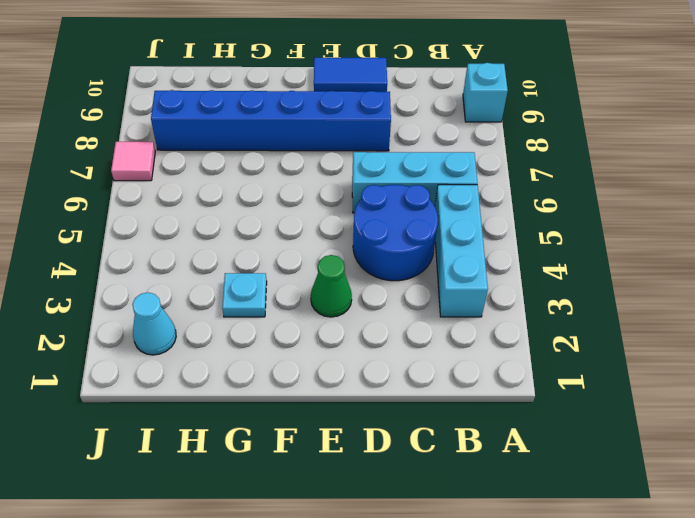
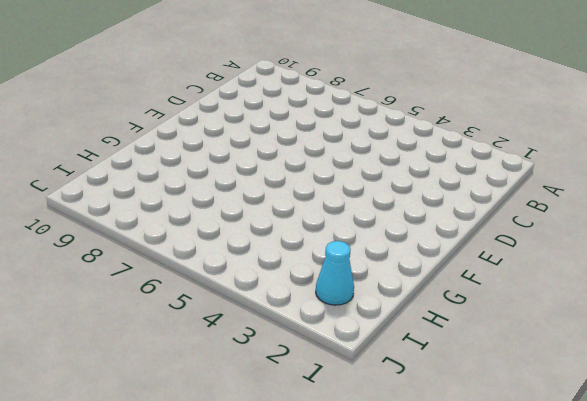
none -> cyan brick A9 level 1
none -> cyan brick B3:B5 level 1

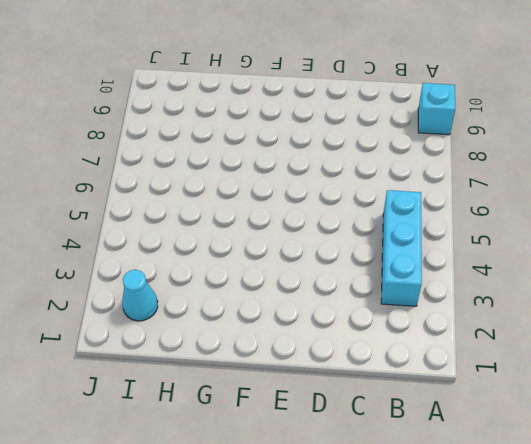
none -> cyan brick B6:D6 level 1
none -> blue round brick C4:D5 level 1

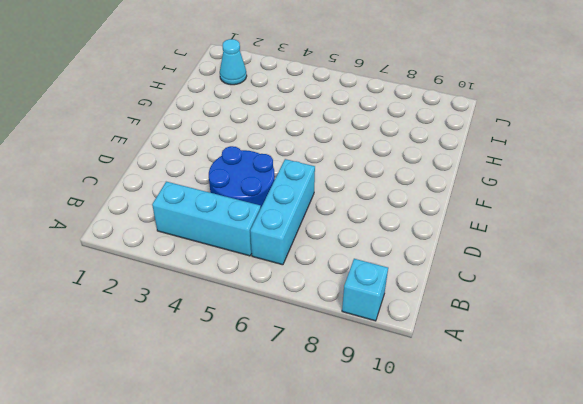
none -> blue brick D8:I8 level 1
none -> blue tile D10:E10 level 1

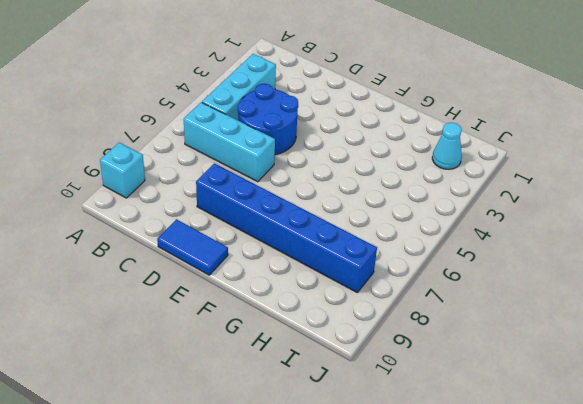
none -> green cone E3 level 1
none -> cyan plate G3 level 1

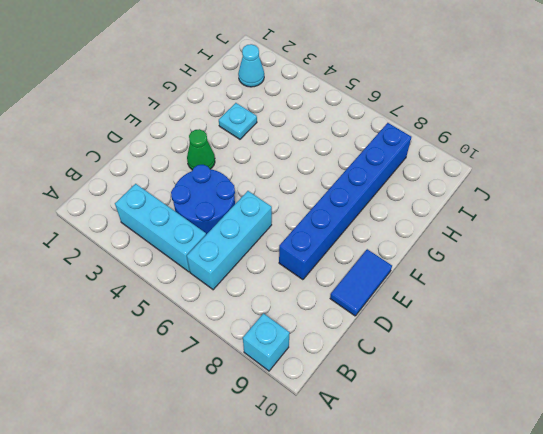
none -> pink tile J7 level 1

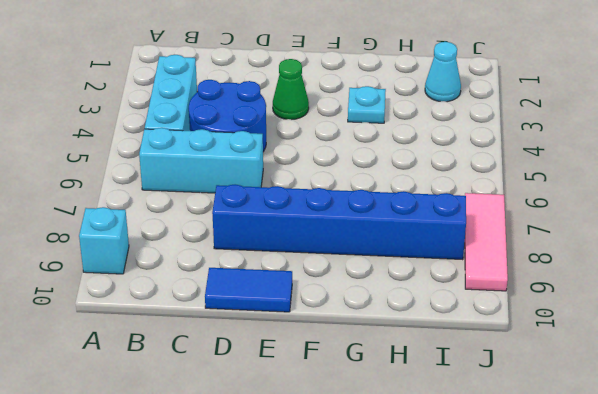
pink tile J7:J9 level 1 -> pink tile J7 level 1

